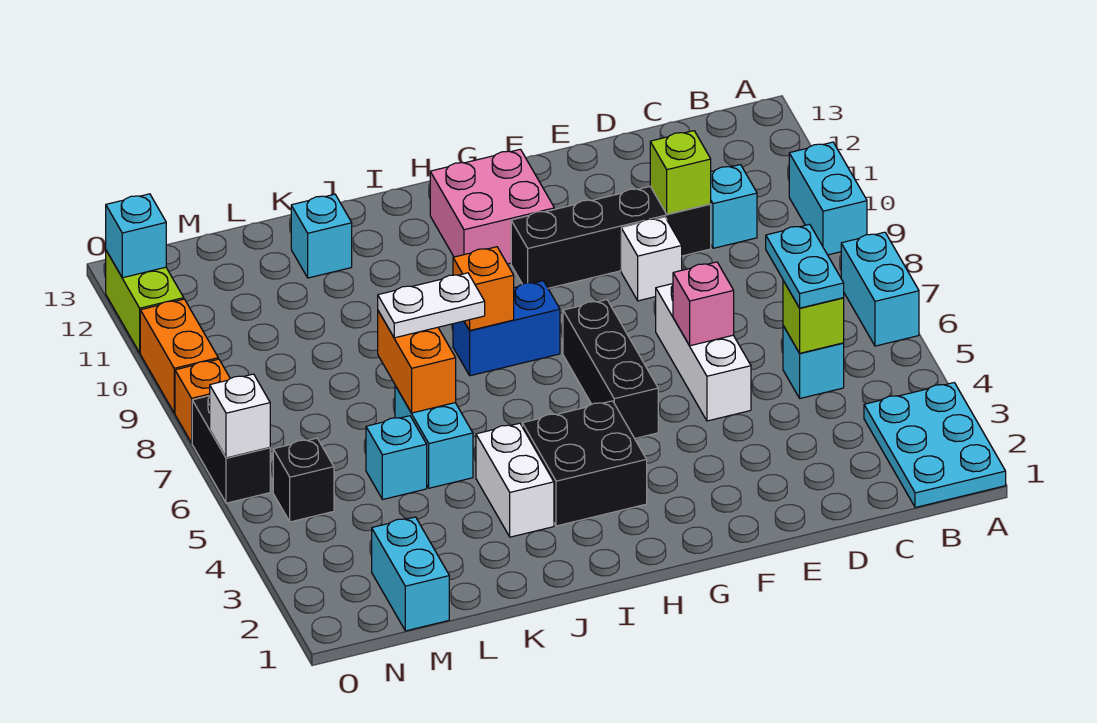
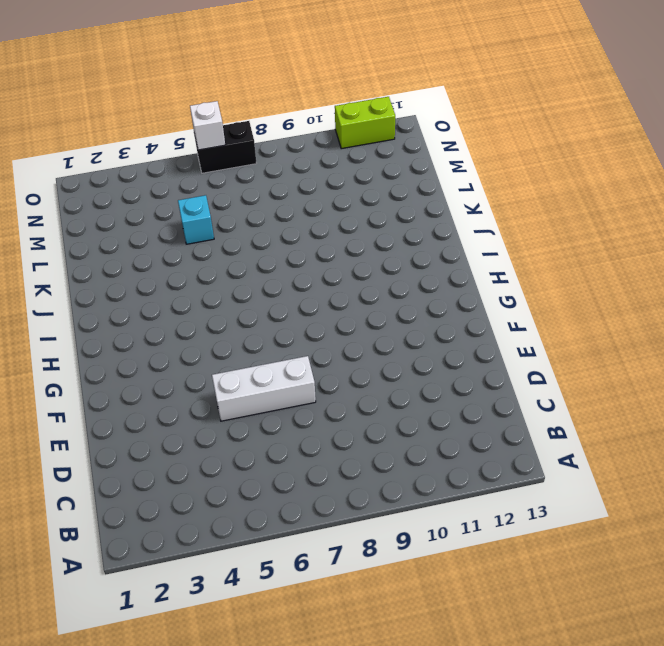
none -> cyan plate A1:B3 level 1
none -> cyan brick A6:A7 level 1
none -> cyan brick A9:A10 level 1
none -> cyan brick C5 level 1

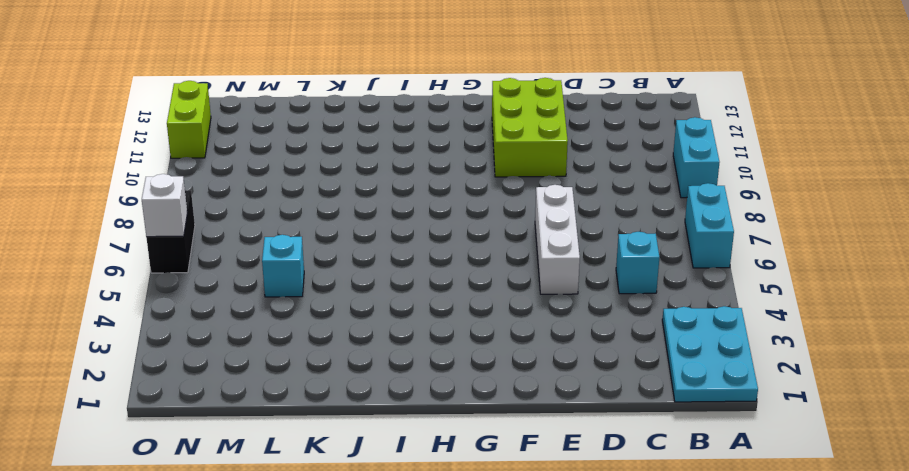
lime brick E10:F12 level 1 -> black brick D10:G10 level 1
none -> cyan brick C10 level 1
none -> white brick E9 level 1
none -> black brick G5:G7 level 1
none -> pink brick G11:H12 level 1

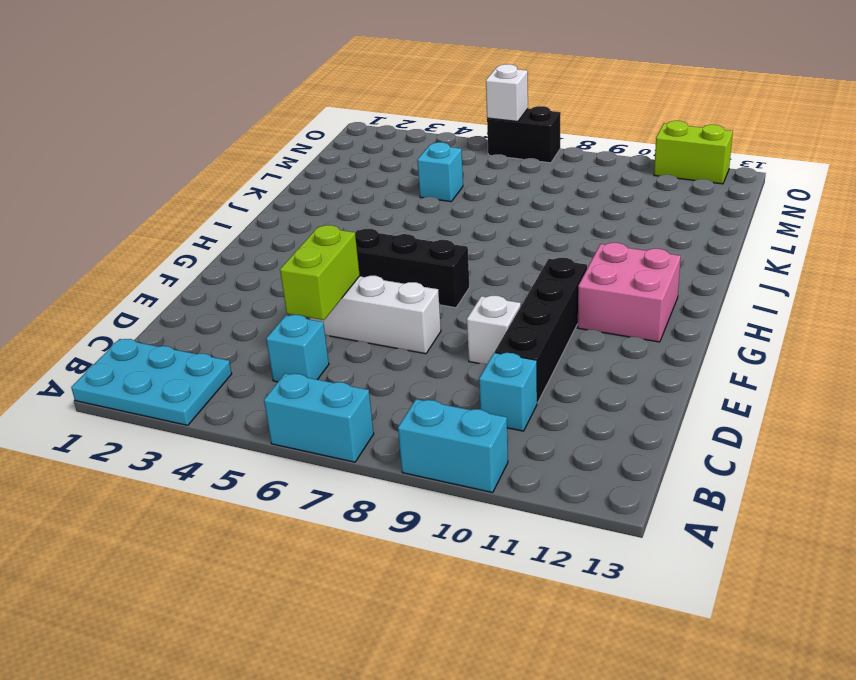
lime brick D5:E5 level 2 -> none
none -> black brick H3:I4 level 1
none -> blue brick H8:I8 level 1
none -> white brick J3:J4 level 1
none -> cyan brick K5:K6 level 1

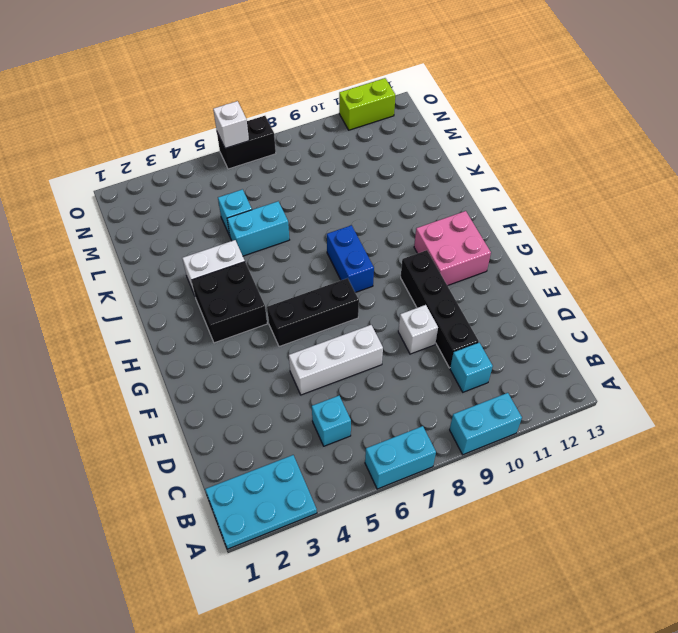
none -> cyan brick K12 level 1
none -> cyan brick M1:M2 level 1
none -> black brick N5 level 1
none -> orange brick O8 level 1

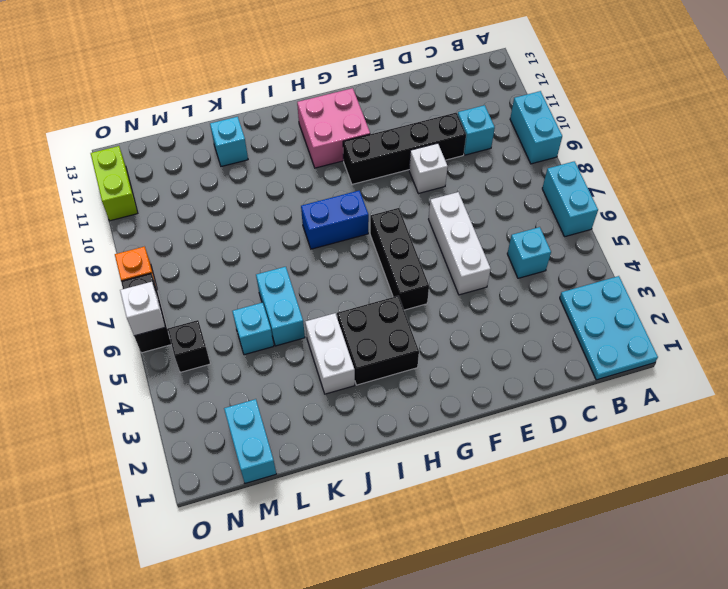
none -> orange brick O9:O10 level 1
none -> lime brick C5 level 2
none -> lime brick D10 level 2
none -> pink brick E6 level 2

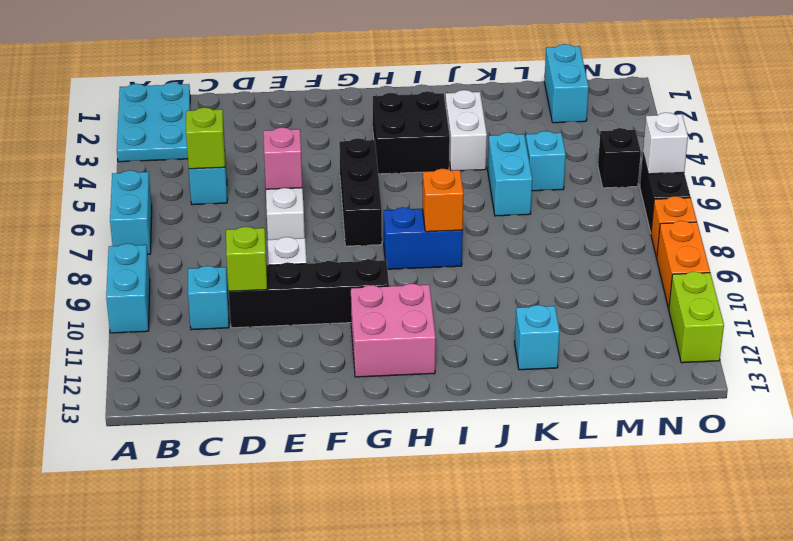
none -> orange brick K6:K7 level 2
none -> cyan brick O12 level 2
none -> cyan plate C5:C6 level 3
none -> white plate J7:K7 level 3

